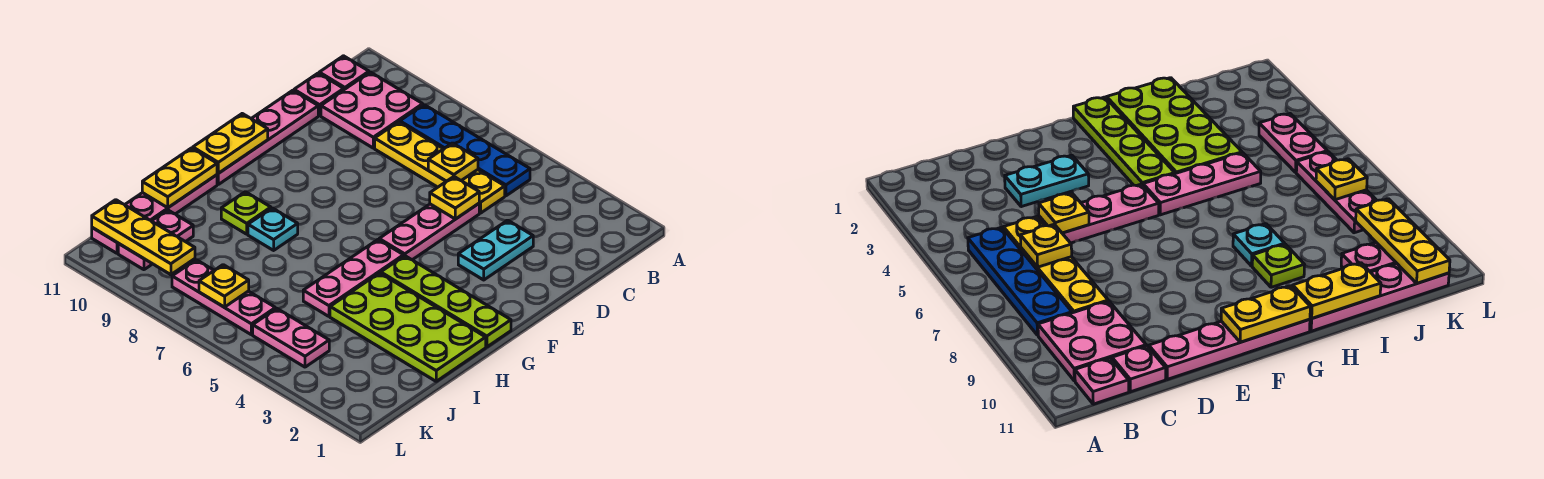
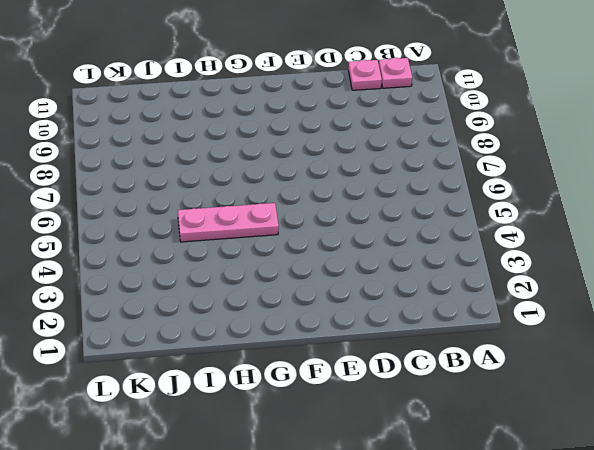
none -> blue plate B5:B8 level 1
none -> pink plate B9:C10 level 1
none -> yellow plate C5:C8 level 1

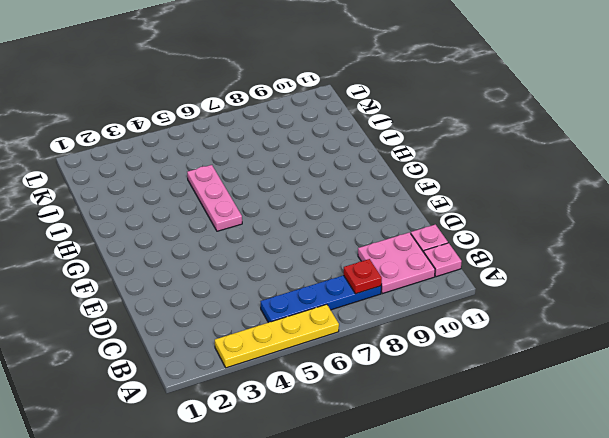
yellow plate A3:A6 level 1 -> yellow plate C5:C8 level 1
red plate B8 level 2 -> none
none -> cyan plate D3:E3 level 1
none -> pink plate D5:F5 level 1
none -> pink plate D11:G11 level 1

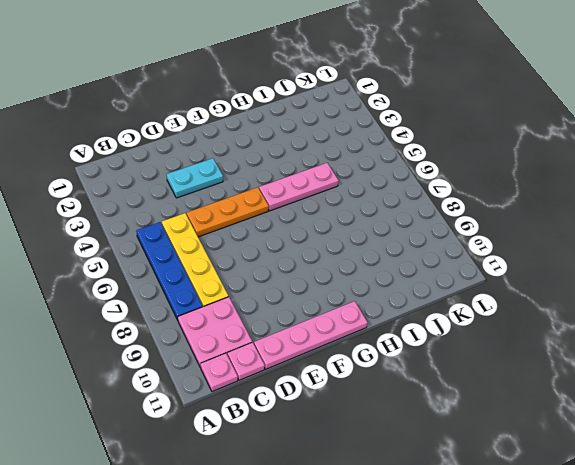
orange plate D5:F5 level 1 -> pink plate D5:F5 level 1
none -> lime plate G1:G4 level 1
none -> lime plate H1:I4 level 1
none -> cyan plate H8 level 1

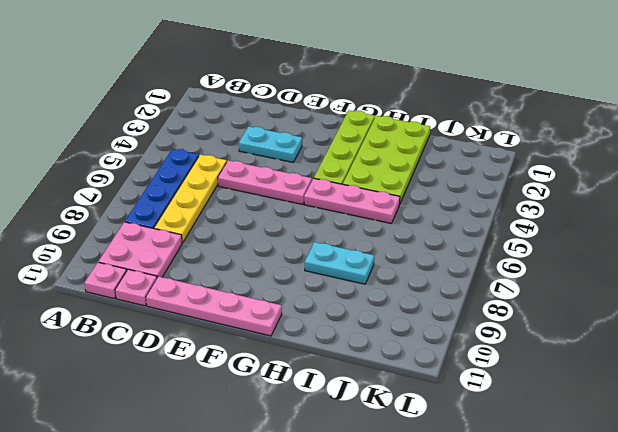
cyan plate H8:I8 level 1 -> cyan plate H8 level 1
none -> lime plate H9 level 1
none -> pink plate H11:K11 level 1
none -> pink plate J10:K10 level 1

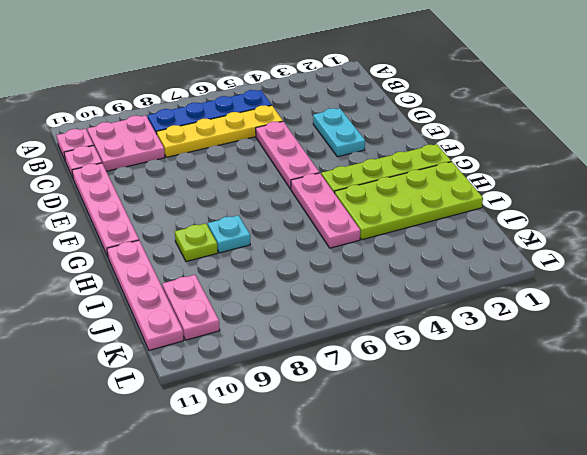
none -> pink plate K4:K5 level 1
none -> pink plate K6:K8 level 1
none -> yellow plate C6 level 2

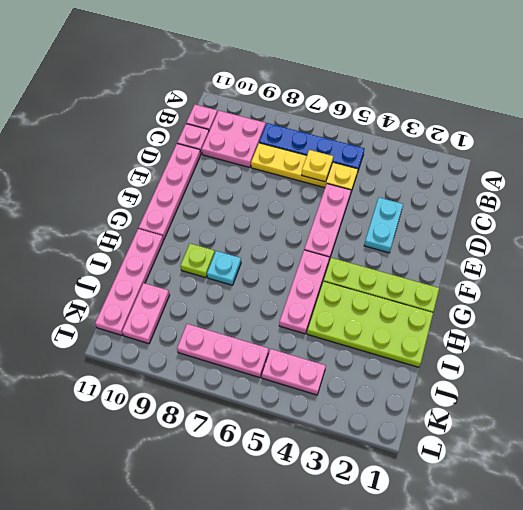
none -> yellow plate D5 level 2
none -> yellow plate F11:G11 level 2
none -> yellow plate H11:I11 level 2

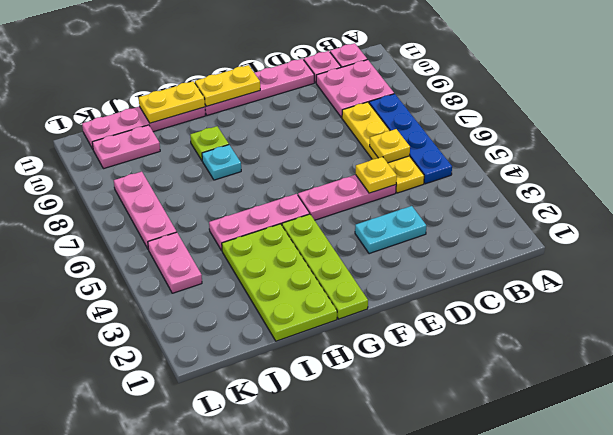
none -> yellow plate K7 level 2
none -> yellow plate K9:K11 level 2

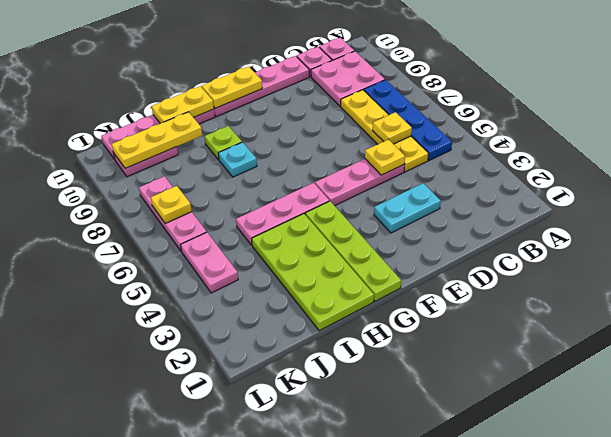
yellow plate I10:K10 level 2 -> yellow plate K9:K11 level 2

